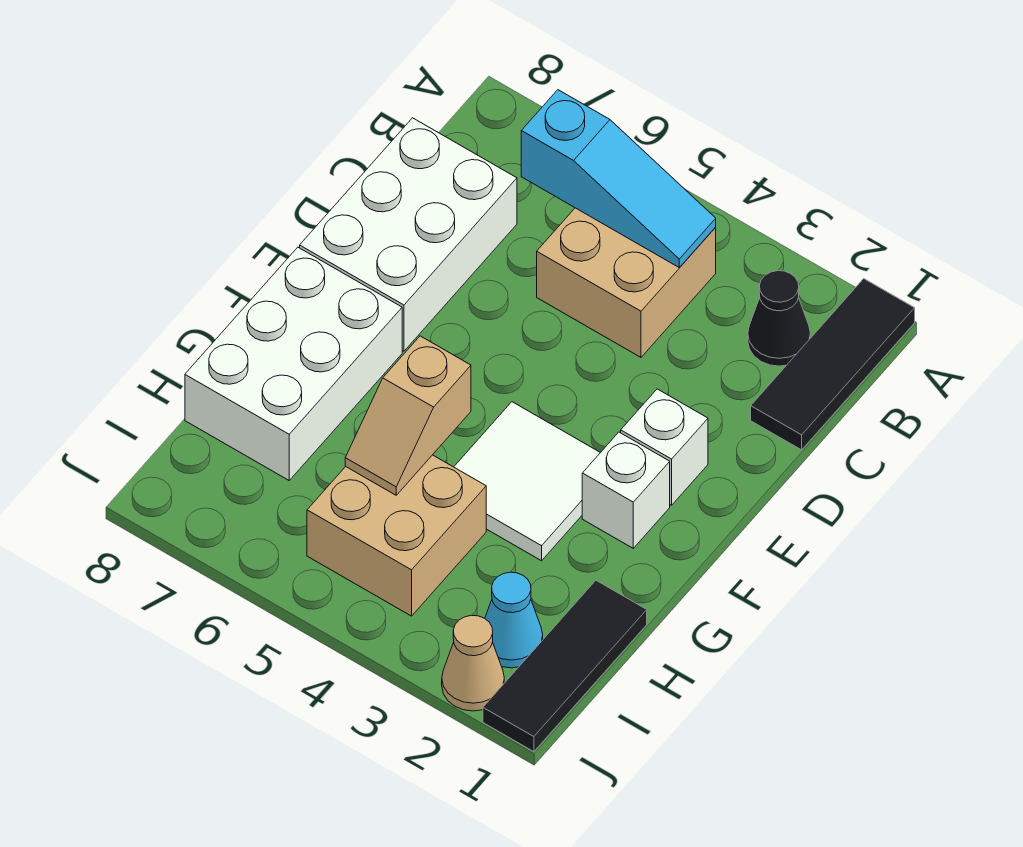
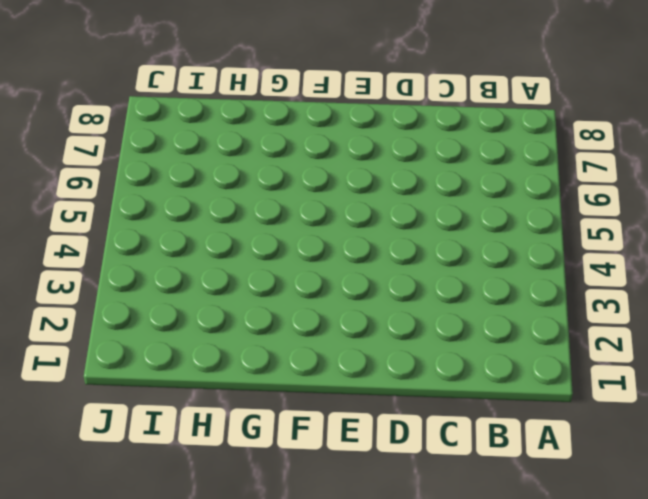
none -> black tile A1:C1 level 1
none -> black cone B2 level 1
none -> tan brick B4:C5 level 1

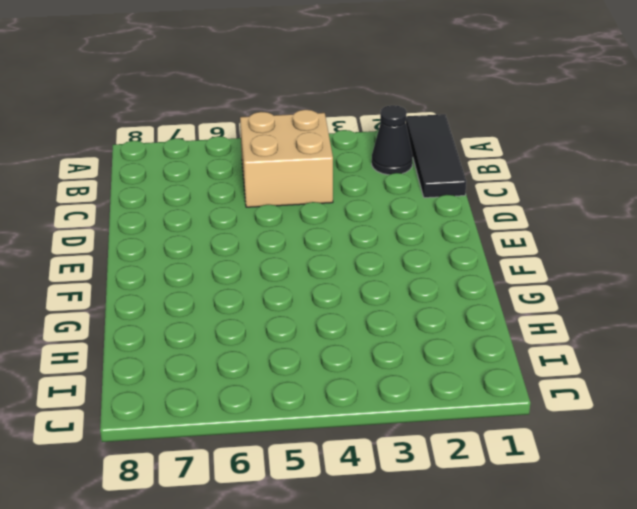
none -> white brick C7:E8 level 1
none -> white brick E2 level 1
none -> white brick F2 level 1

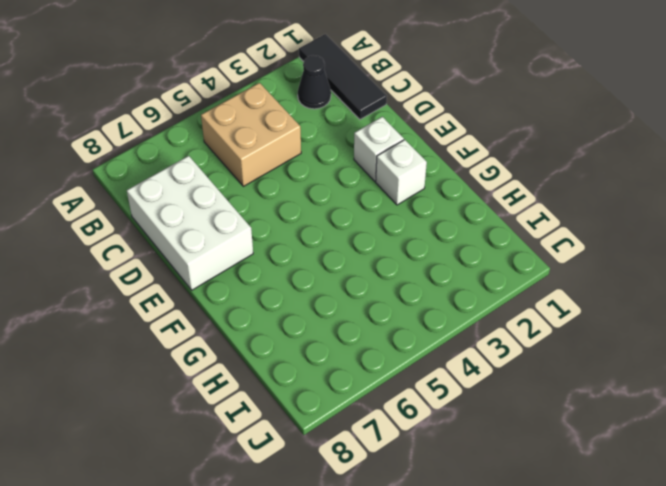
none -> white tile F3:G4 level 1
none -> white brick F7:H8 level 1
none -> black tile H1:J1 level 1

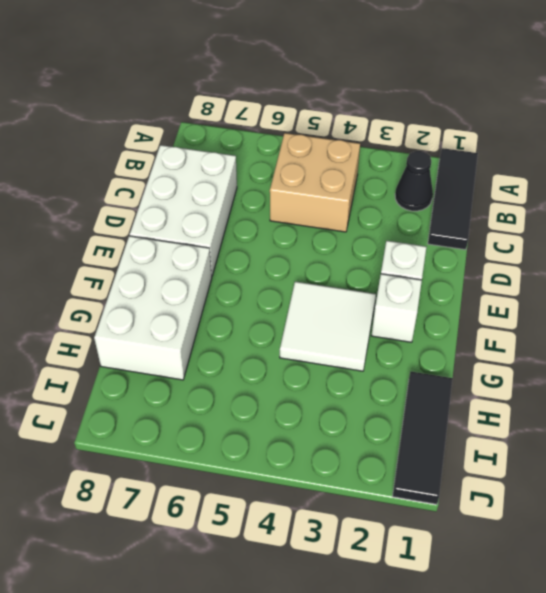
none -> tan brick H4:I5 level 1
none -> cyan cone I2 level 1
none -> tan cone J2 level 1

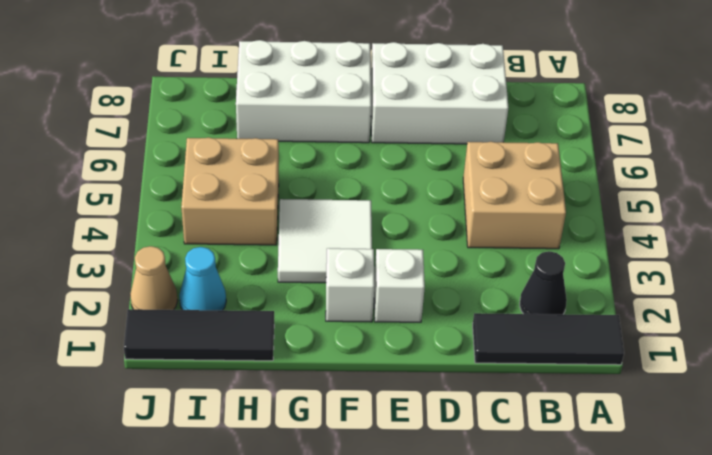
none -> cyan slope B4:B6 level 2 top 6
none -> tan slope G5:H5 level 2 top G

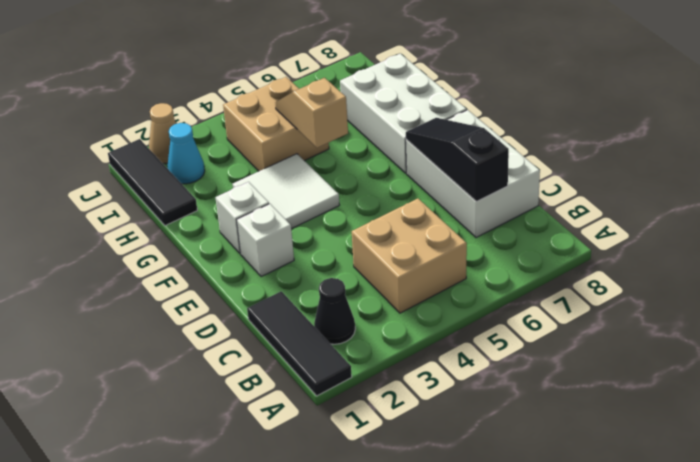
black slope C7:E7 level 2 top C -> none
none -> cyan slope B4:B6 level 2 top 6

